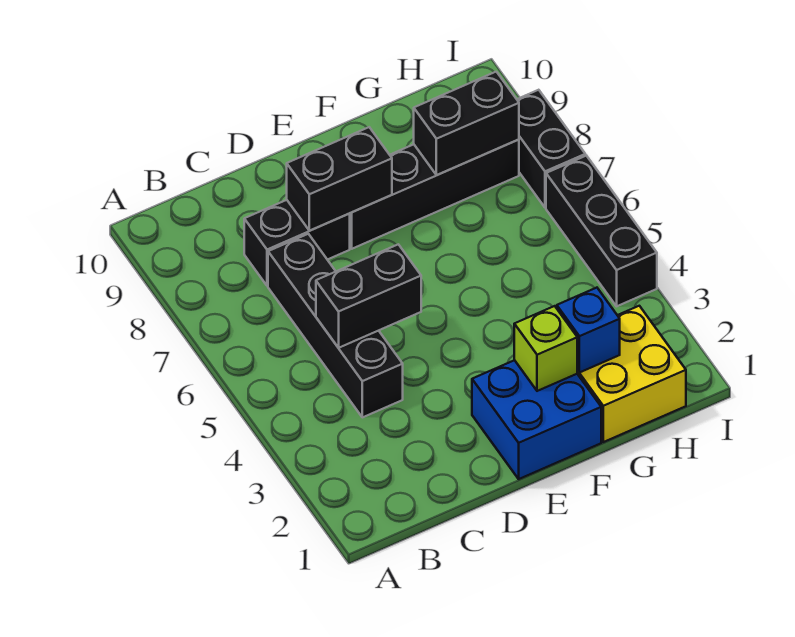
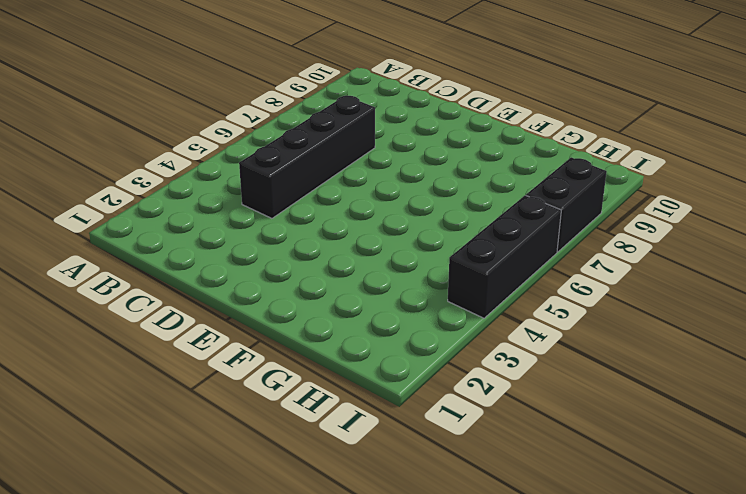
none -> black brick C8:D8 level 1
none -> blue brick E1:F2 level 1
none -> black brick E8:H8 level 1

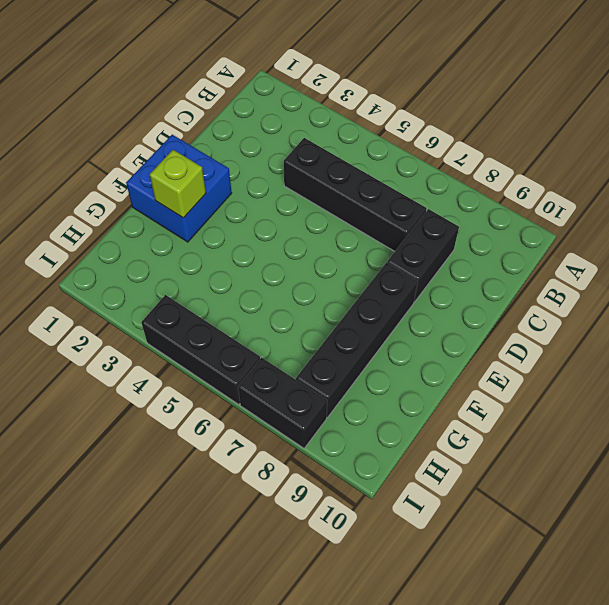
none -> yellow brick G1:H2 level 1
none -> black brick C5:D5 level 2
none -> black brick D8:E8 level 2

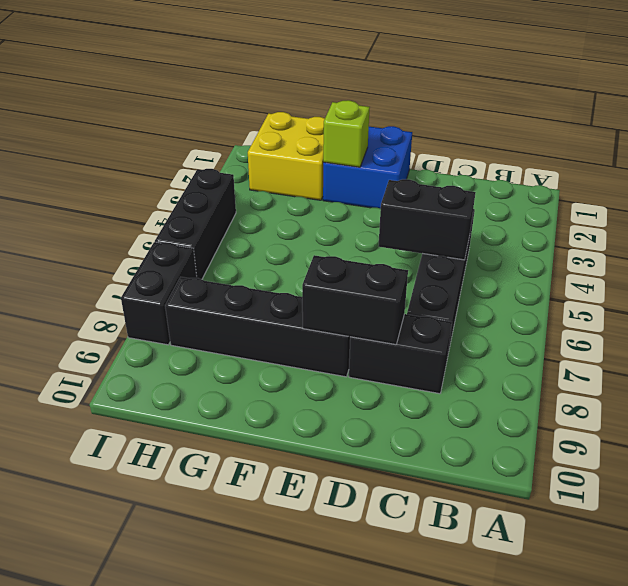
none -> blue brick G2 level 2
none -> black brick G8:H8 level 2

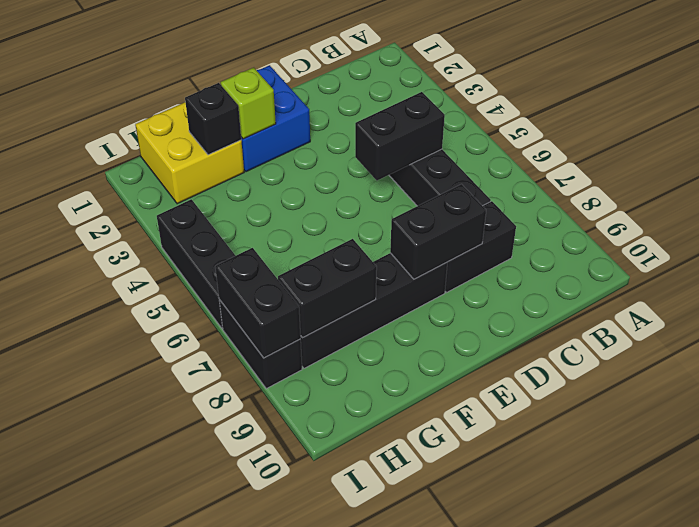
black brick G2 level 2 -> blue brick G2 level 2
black brick I7:I8 level 2 -> none

